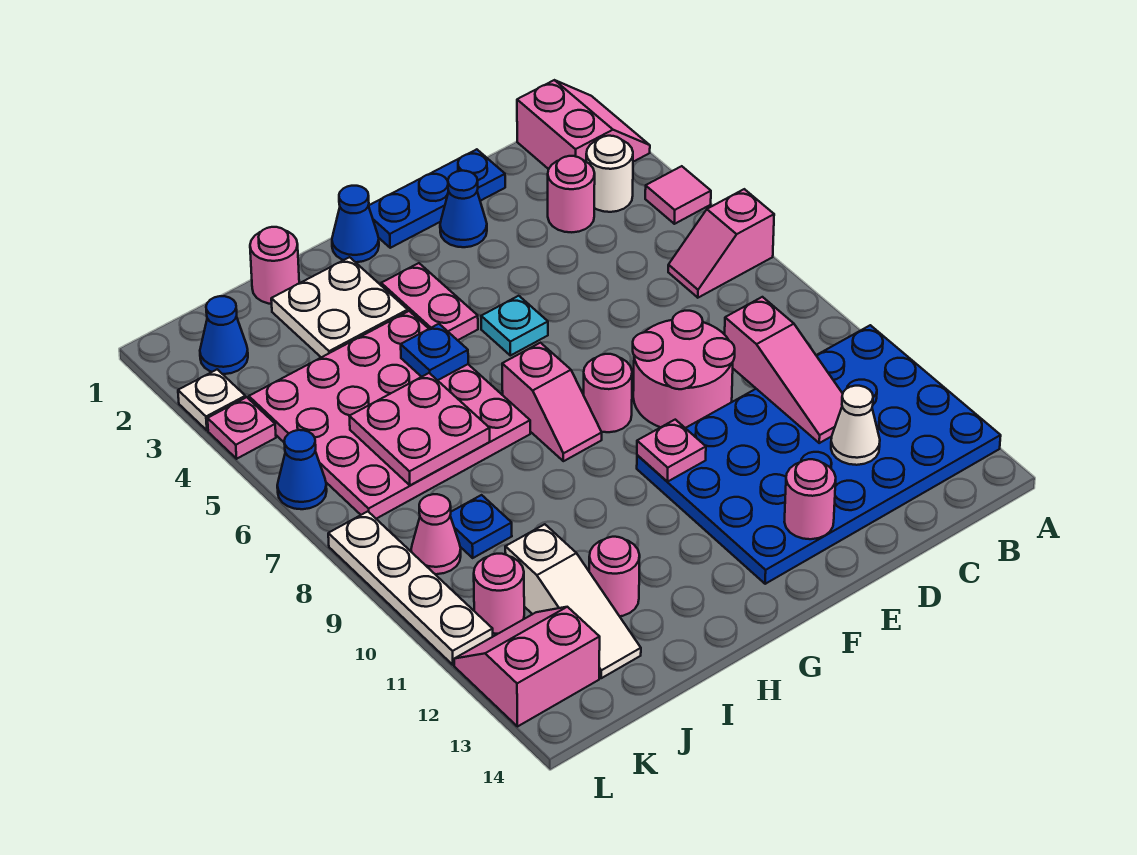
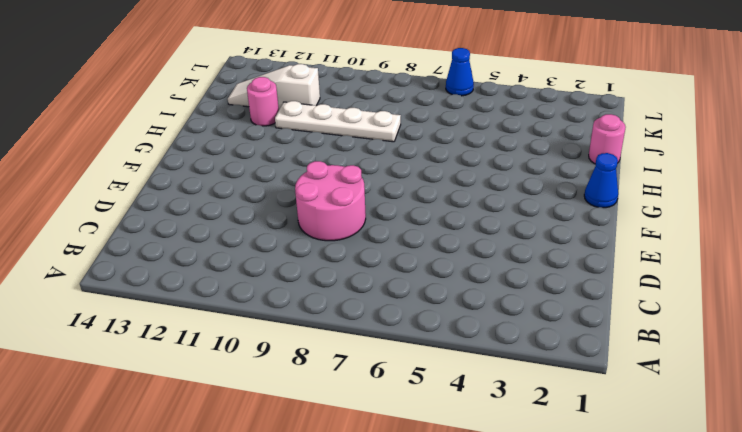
white plate I8:I11 level 1 -> white plate L8:L11 level 1
none -> pink slope A1:B2 level 1 top B
none -> pink tile A4 level 1
none -> pink slope A6:B6 level 1 top A
none -> blue plate A10:F13 level 1

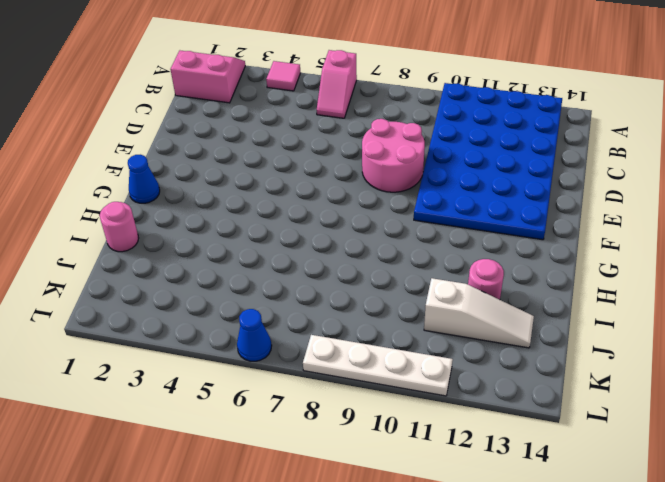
none -> white round brick B3 level 1
none -> pink round brick C3 level 1
none -> blue plate D1:F1 level 1
none -> blue cone E2 level 1

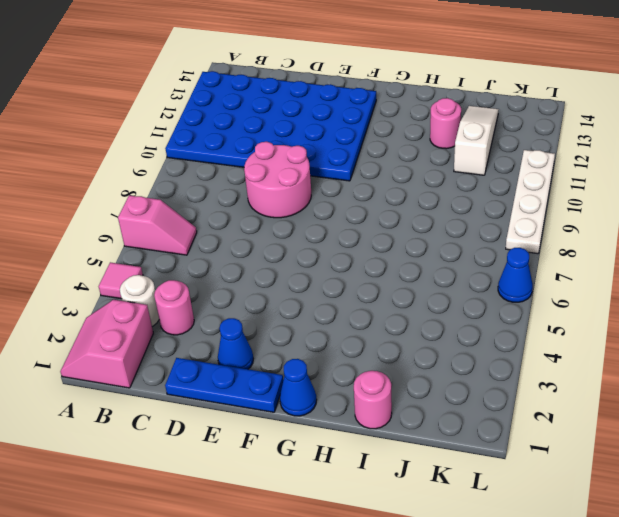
none -> cyan plate F5 level 1
none -> pink round brick F8 level 1
none -> pink plate G3:G4 level 1
none -> pink slope G7:G8 level 1 top 7

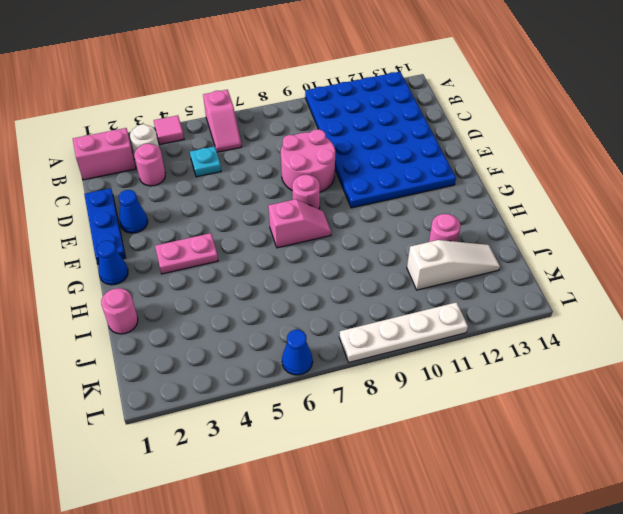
cyan plate C5 level 1 -> cyan plate F5 level 1
none -> white plate H2:I3 level 1
none -> pink plate H4:K7 level 1
none -> blue plate J9 level 1
none -> blue cone K2 level 1

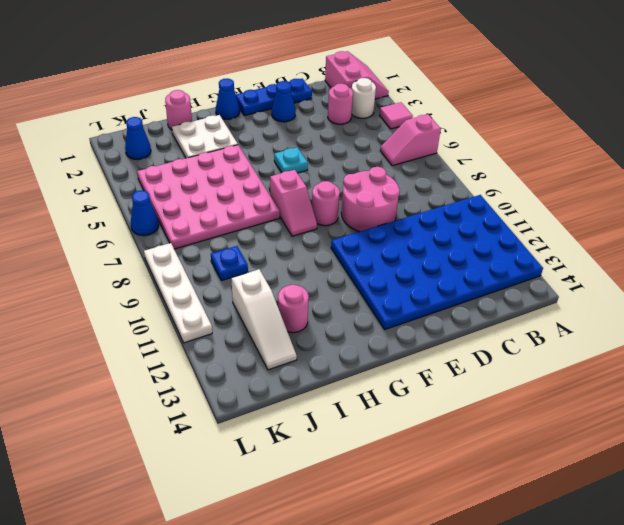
none -> pink plate G3:G4 level 1
none -> pink cone K9 level 1
none -> pink round brick K11 level 1
none -> pink slope K12:L13 level 1 top 13

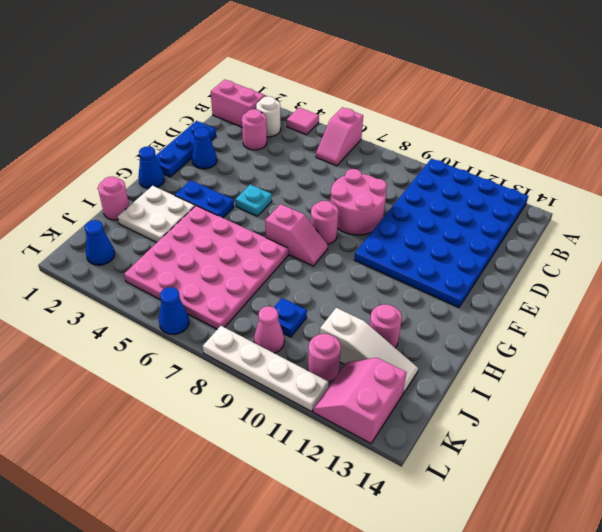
blue plate G3:G4 level 1 -> pink plate G3:G4 level 1
none -> white plate L3 level 1
none -> pink plate L4 level 1
none -> pink slope C9:C11 level 2 top 9
none -> white cone C12 level 2

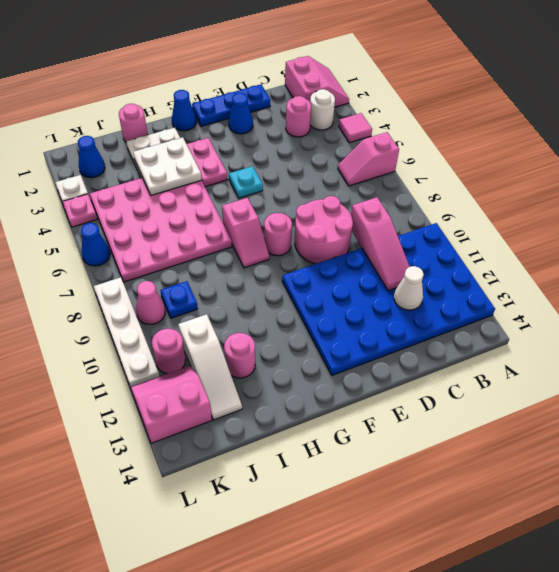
white plate H3:I4 level 2 -> none
none -> pink round brick E13 level 2
none -> pink plate F10 level 2
none -> blue plate H5 level 2
none -> pink plate I6:J7 level 2

